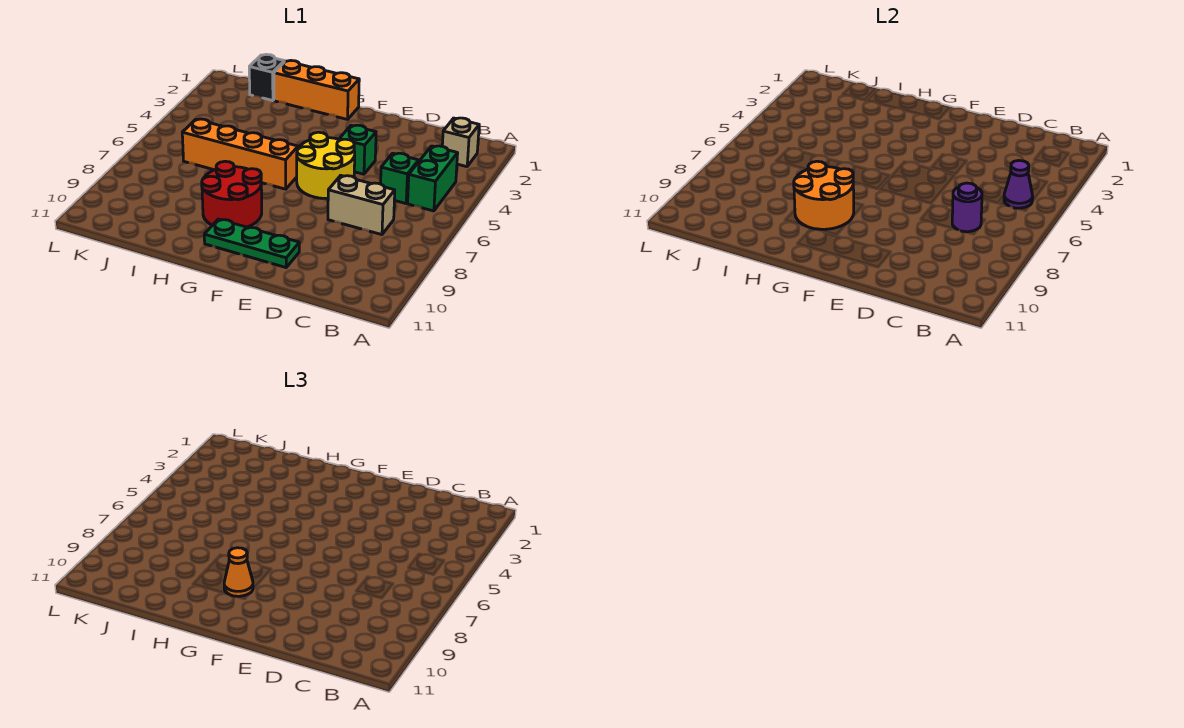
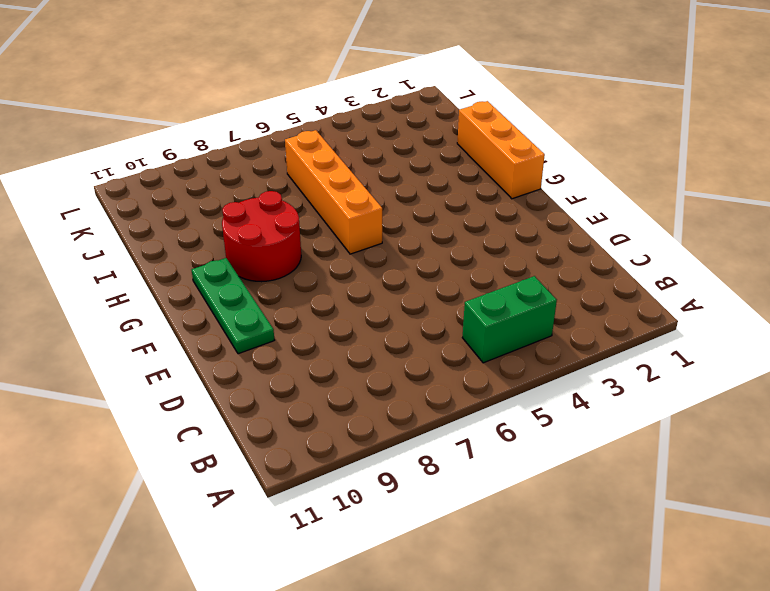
none -> tan brick B2 level 1
none -> green brick C5 level 1
none -> tan brick C7:D7 level 1

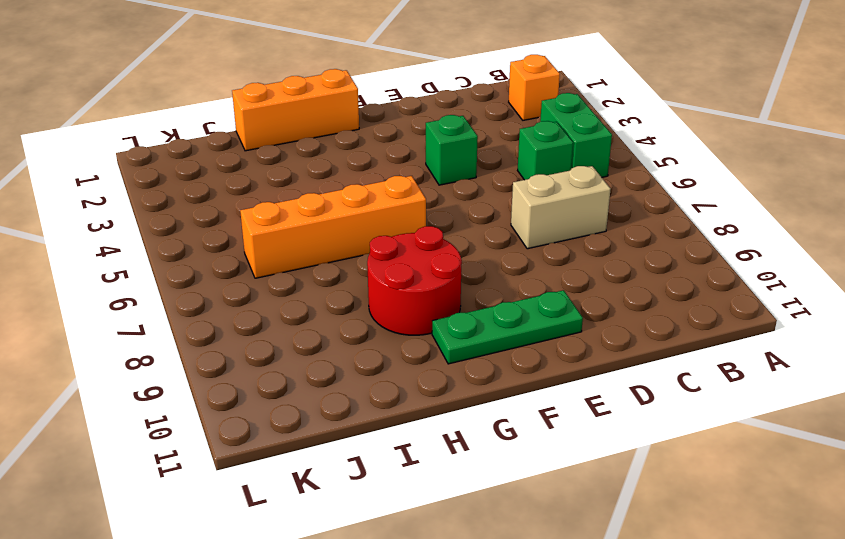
orange brick B2 level 1 -> tan brick B2 level 1
none -> yellow round brick E5:F6 level 1
none -> black brick J1 level 1
none -> purple cone B5 level 2

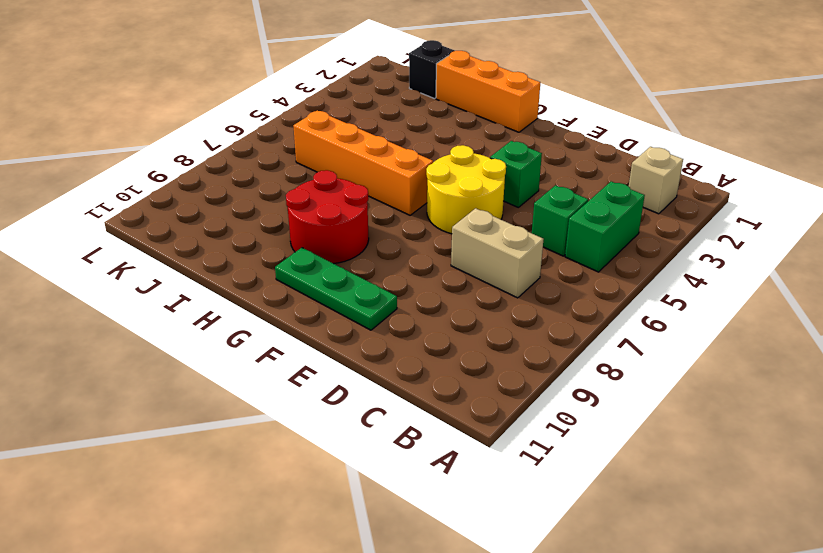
none -> purple cone B5 level 2
none -> purple round brick C7 level 2
none -> orange round brick G8:H9 level 2

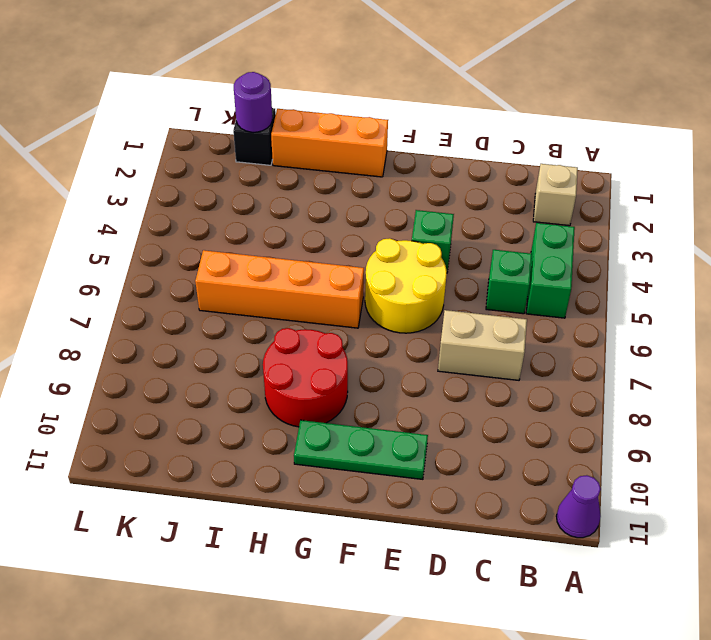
purple cone A11 level 1 -> purple cone B5 level 2
purple round brick J1 level 2 -> purple round brick C7 level 2
none -> orange round brick G8:H9 level 2
none -> orange cone G9 level 3

